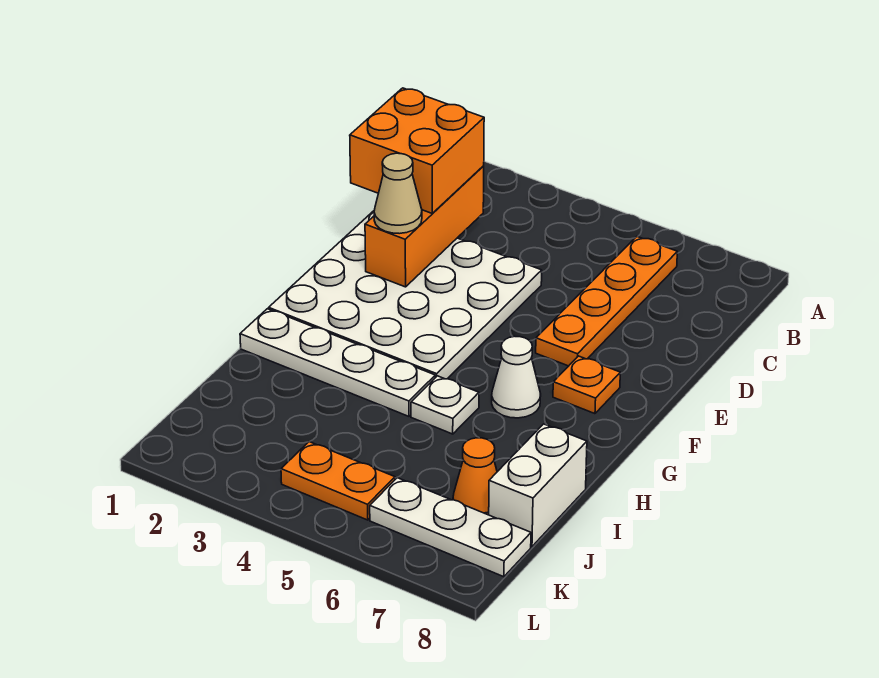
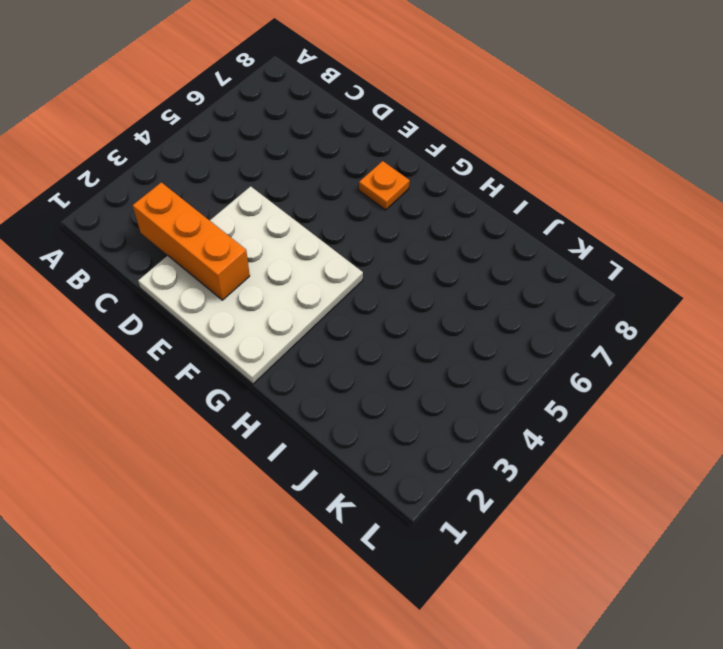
none -> orange plate B6:E6 level 1
none -> white cone G6 level 1
none -> white plate H1:H4 level 1

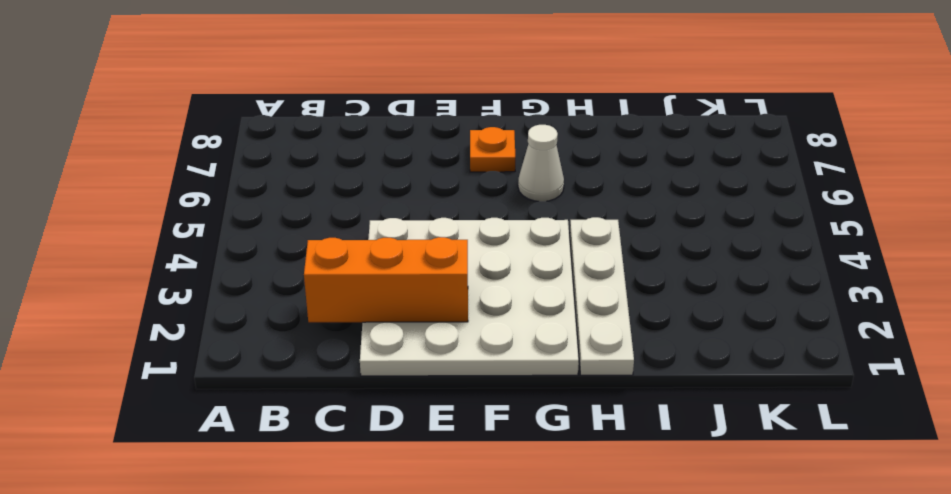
none -> orange plate B6:E6 level 1
none -> white plate H5 level 1
none -> white brick I8:J8 level 1

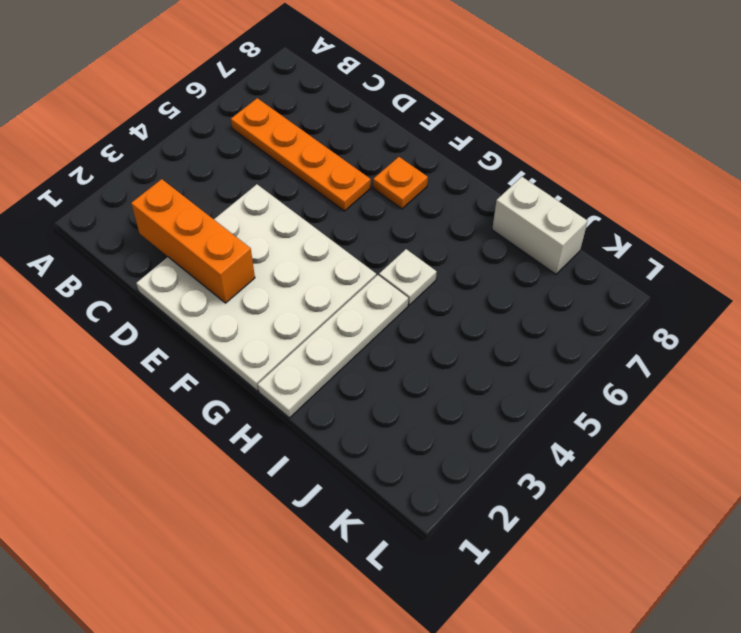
none -> white cone G6 level 1
none -> orange cone J7 level 1
none -> orange plate K4:K5 level 1

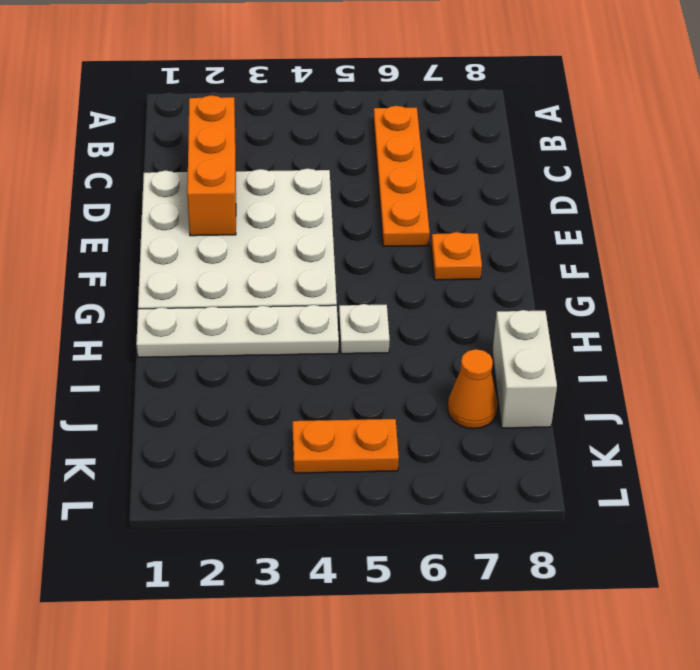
none -> white cone G6 level 1
none -> white plate K6:K8 level 1
none -> orange brick C1:D2 level 3

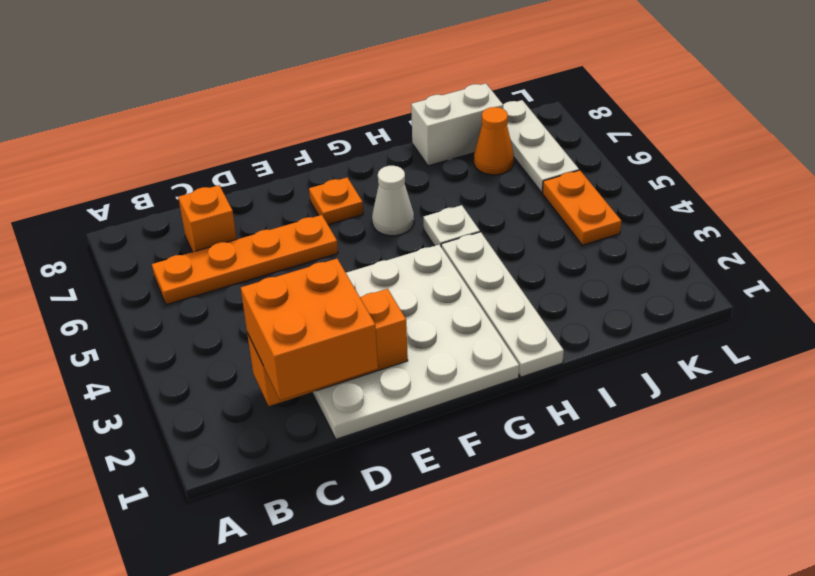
orange brick C7 level 1 -> none
none -> tan cone E2 level 3

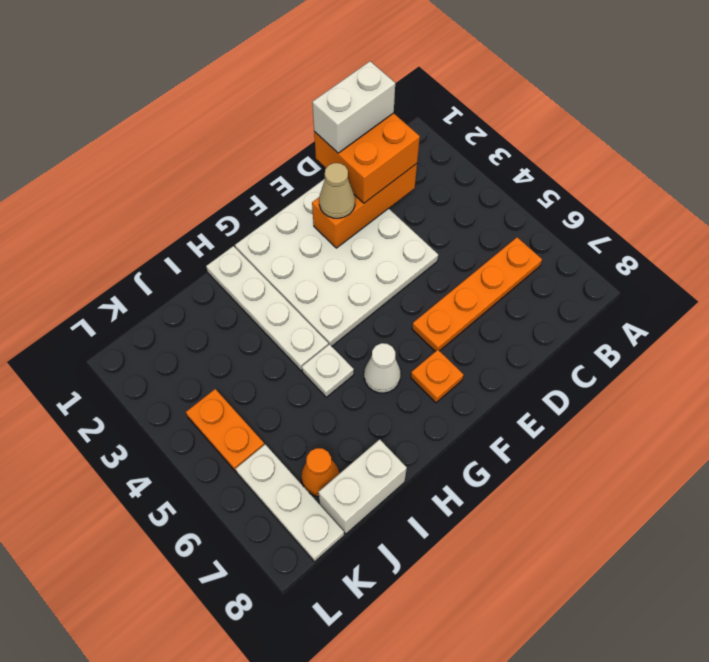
white brick C1:D1 level 4 -> none

